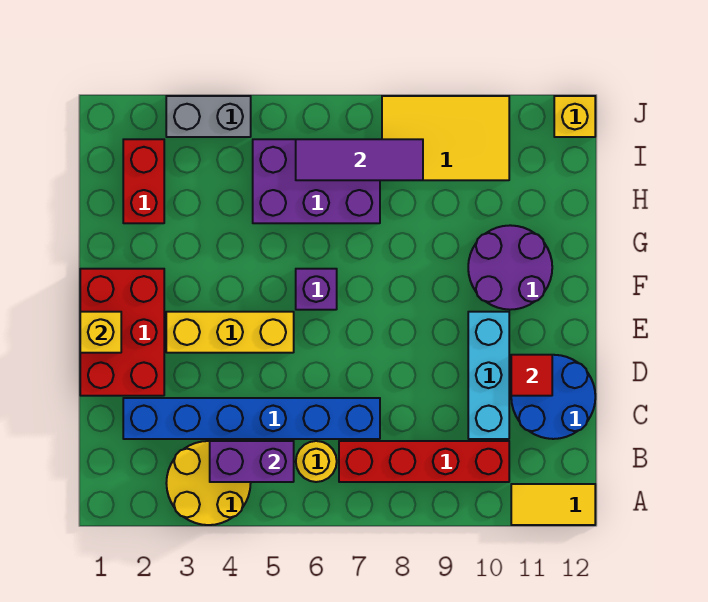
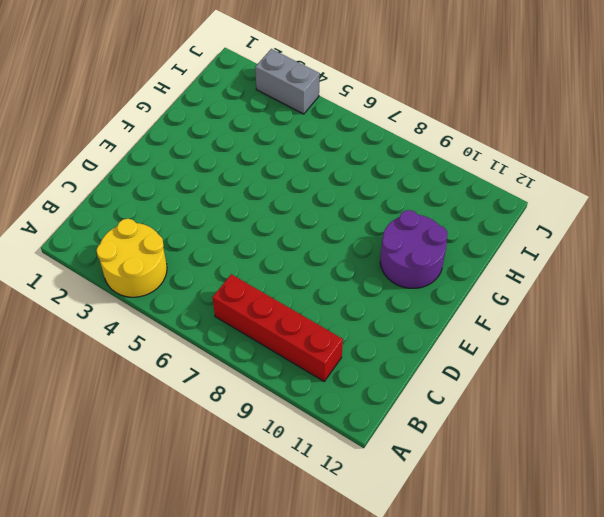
none -> yellow tile A11:A12 level 1
none -> yellow round brick B6 level 1
none -> blue brick C2:C7 level 1

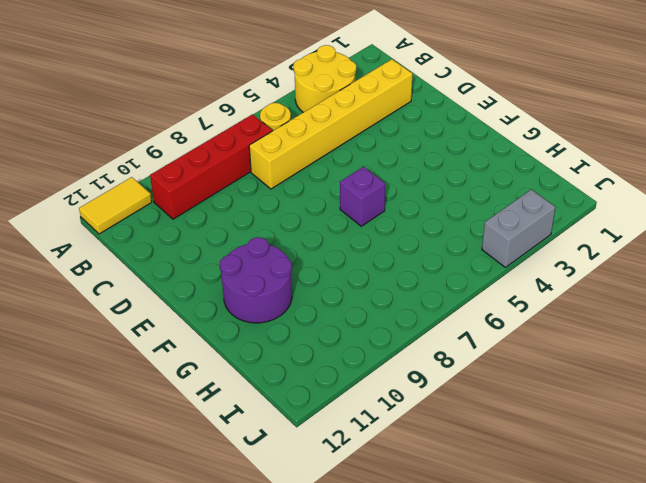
yellow brick C2:C7 level 1 -> blue brick C2:C7 level 1
none -> cyan brick C10:E10 level 1
none -> blue round brick C11:D12 level 1
none -> red brick D1:F2 level 1

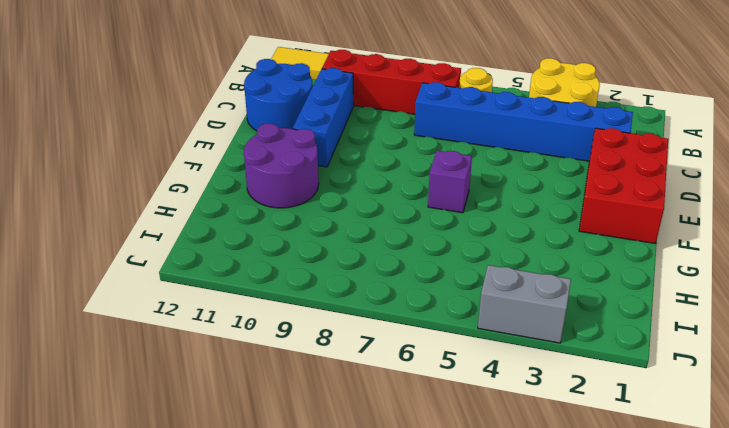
blue brick C10:E10 level 1 -> cyan brick C10:E10 level 1
none -> yellow brick E3:E5 level 1
none -> red brick H2:I2 level 1
none -> purple brick H5:I7 level 1

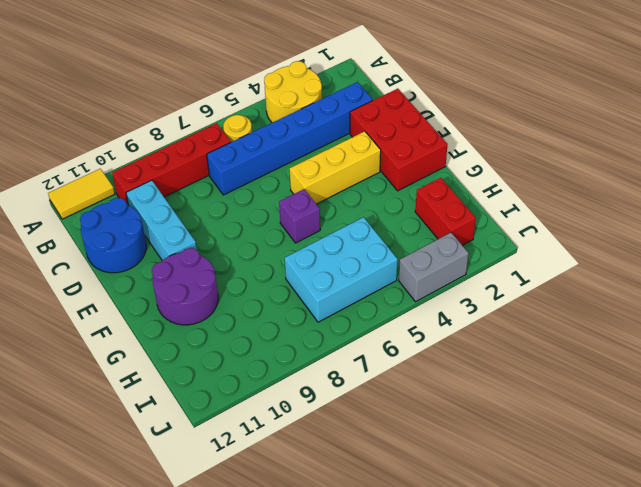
cyan brick H5:I7 level 1 -> purple brick H5:I7 level 1
none -> yellow tile I8:J10 level 1
none -> yellow brick J12 level 1
none -> purple brick B4:B5 level 2

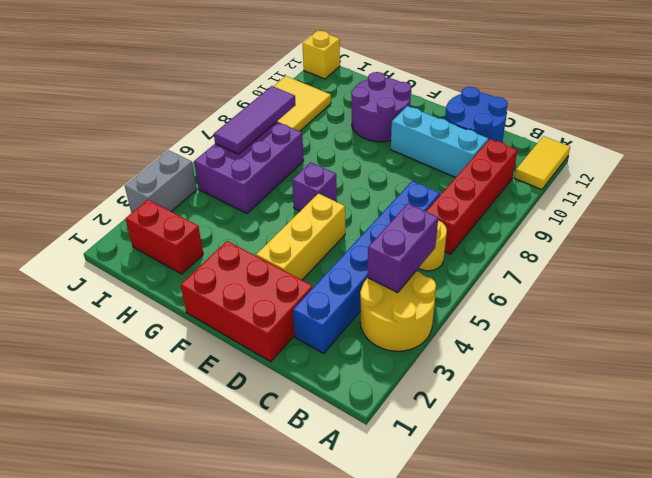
none -> red tile D11 level 2
none -> yellow brick E1 level 2

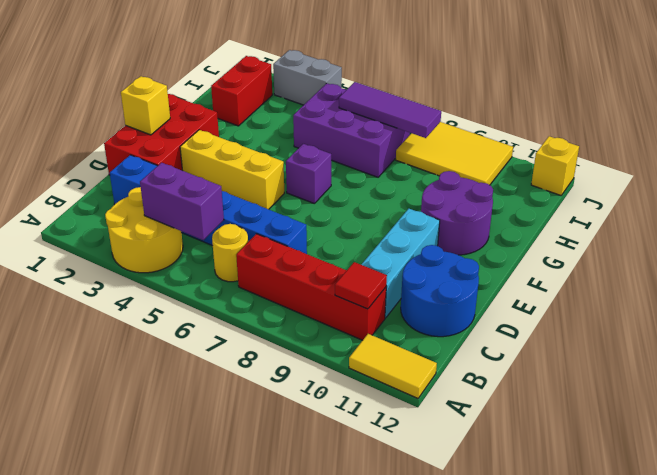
red tile B10 level 2 -> red tile D11 level 2

